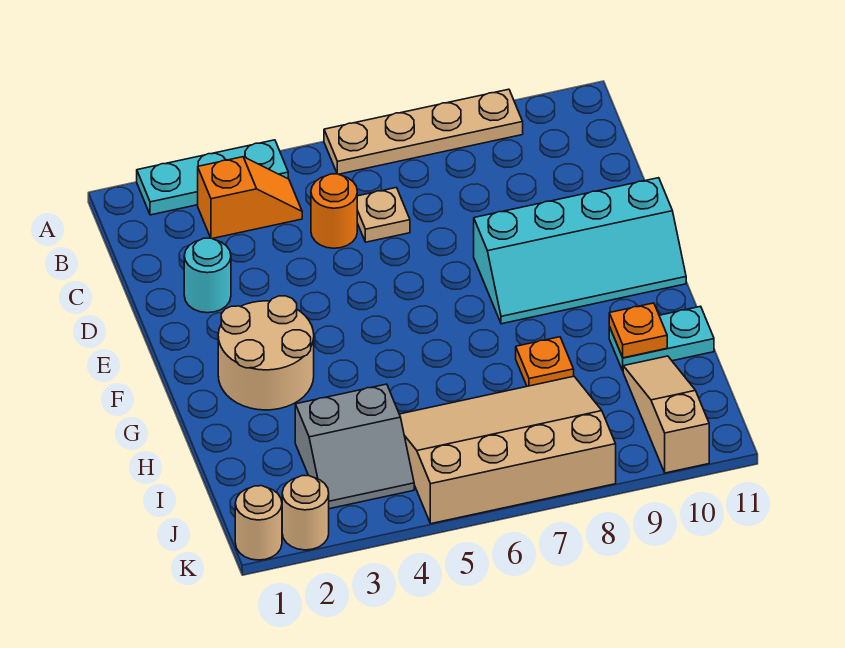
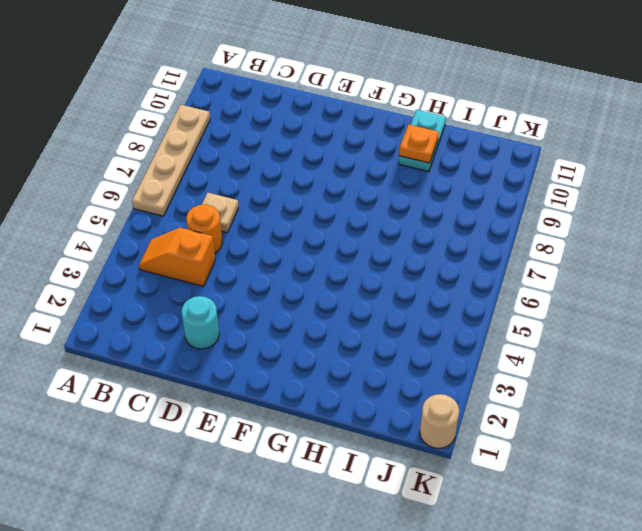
orange slope B4:C4 level 1 top C -> orange slope B3:B4 level 1 top 3
none -> cyan plate A2:A4 level 1
none -> cyan slope E8:F11 level 1 top E
none -> tan round brick F2:G3 level 1

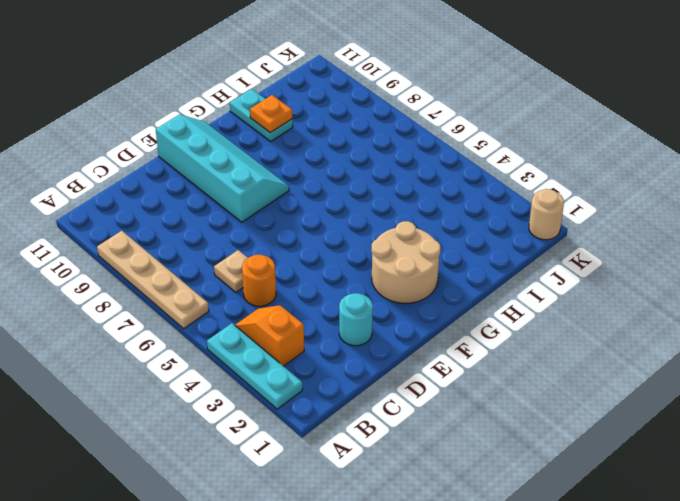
none -> orange plate H8 level 1
none -> grey slope I3:J4 level 1 top I
none -> tan slope I5:K8 level 1 top K

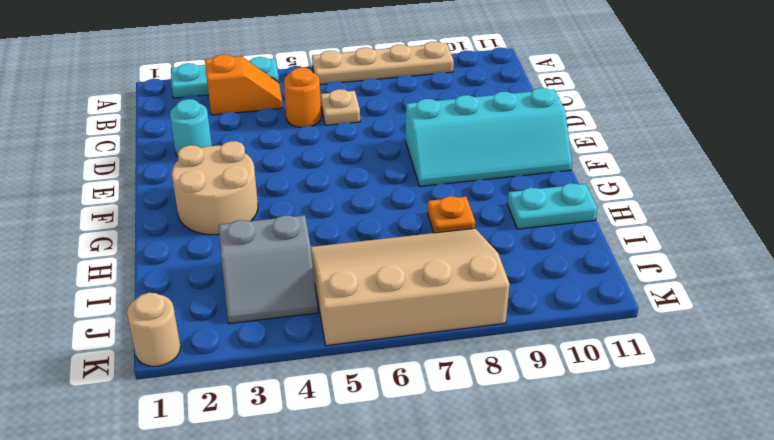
none -> tan slope I10:K10 level 1 top K
none -> tan round brick K2 level 1
none -> orange plate H10 level 2

